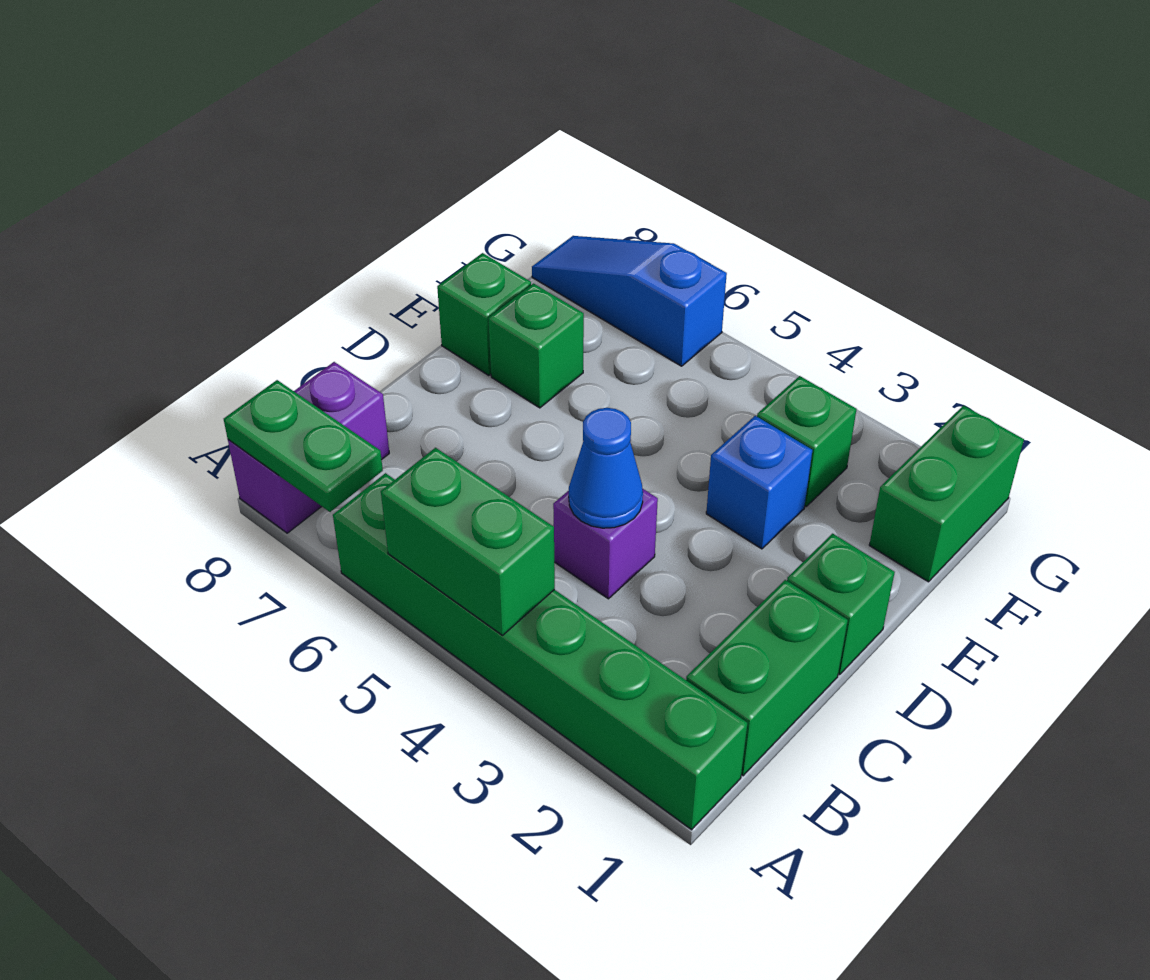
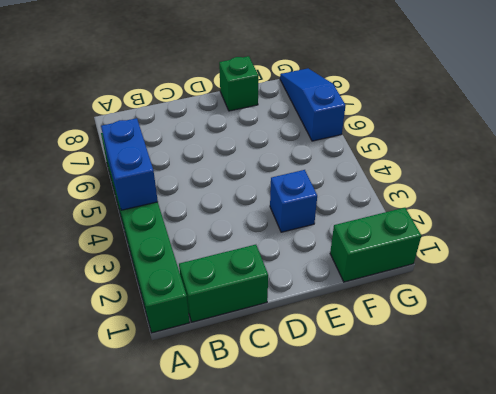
blue brick A4:A5 level 2 -> green brick A4:A5 level 2
none -> purple brick A8:B8 level 1
none -> purple brick C4 level 1
none -> green brick D1 level 1

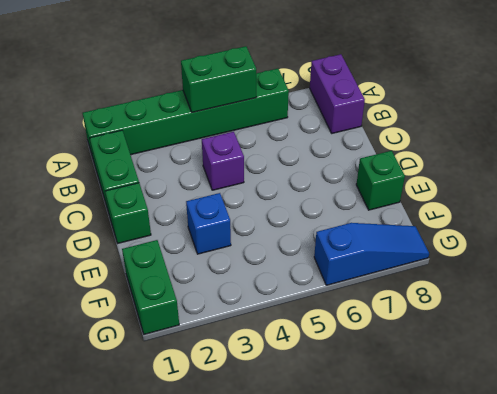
none -> green brick E7 level 1
none -> green brick F3 level 1
none -> green plate A7:A8 level 2

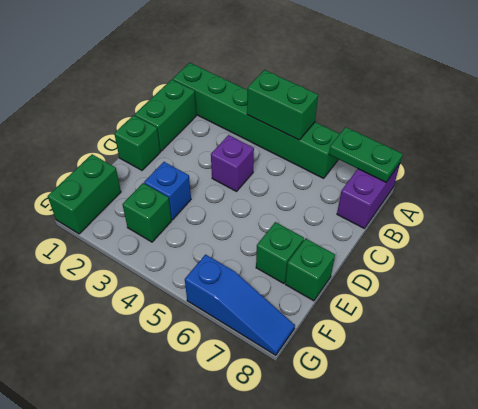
none -> blue cone C4 level 2

